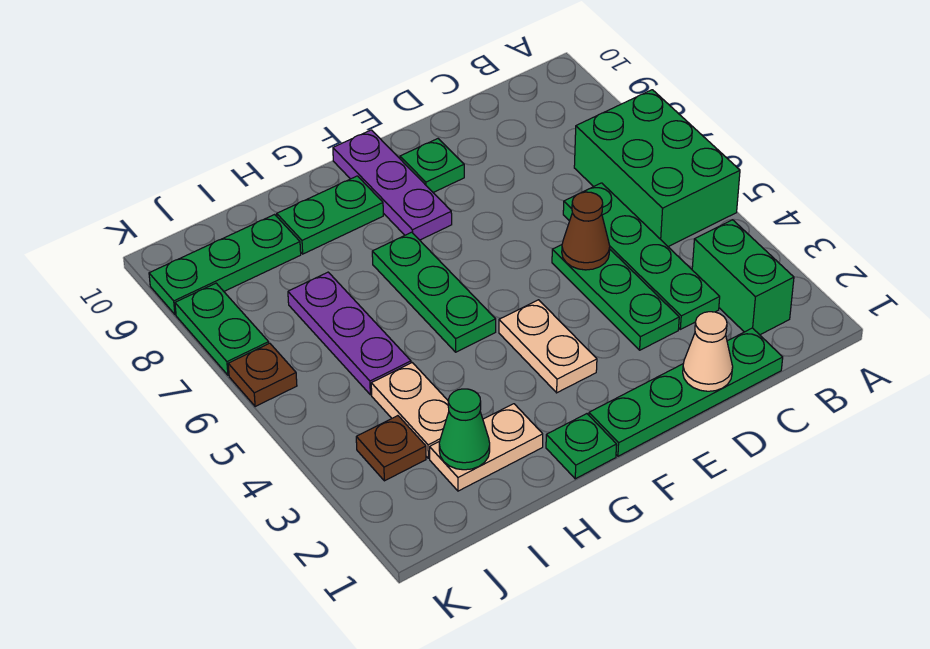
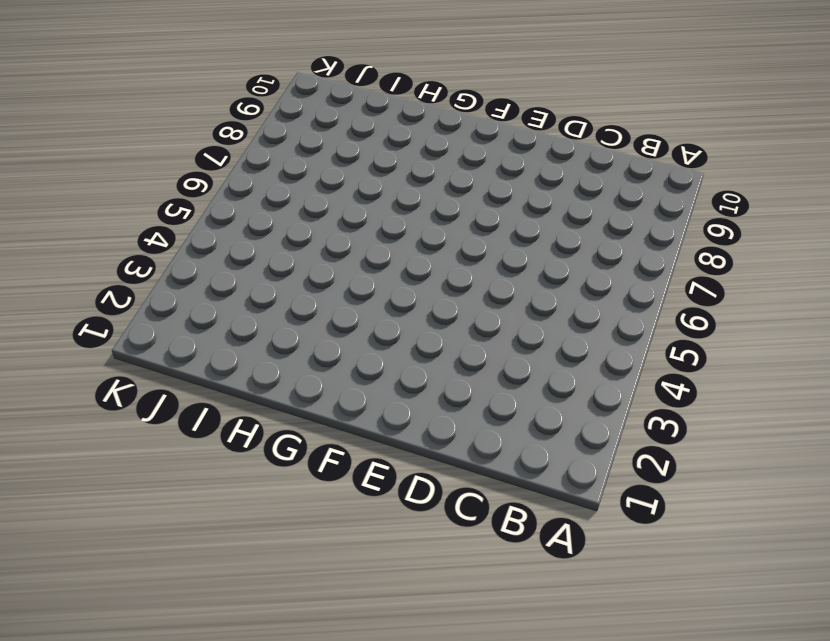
none -> green brick A5:B7 level 1
none -> green brick B2:B3 level 1
none -> green plate C1:F1 level 1

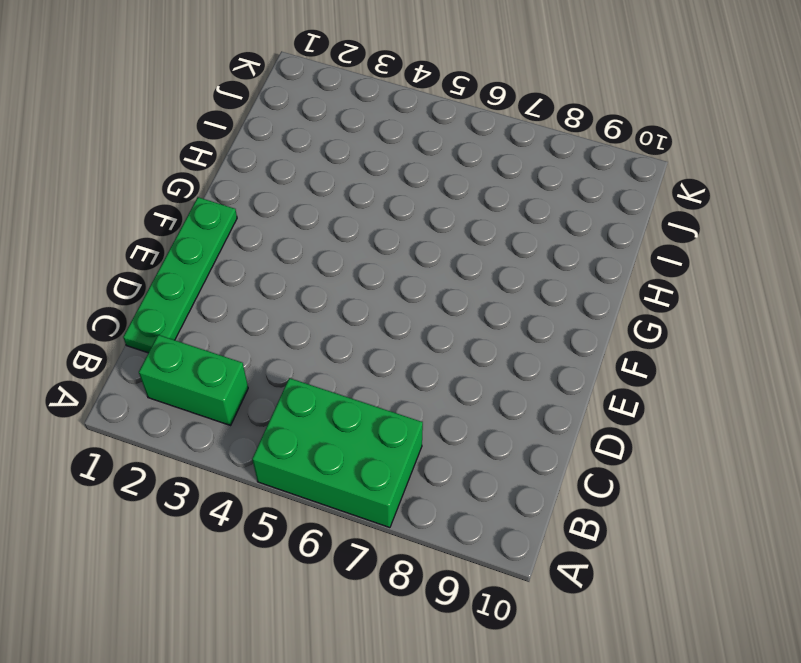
none -> green plate C3:C6 level 1
none -> green plate D3:D5 level 1
none -> green plate E9 level 1

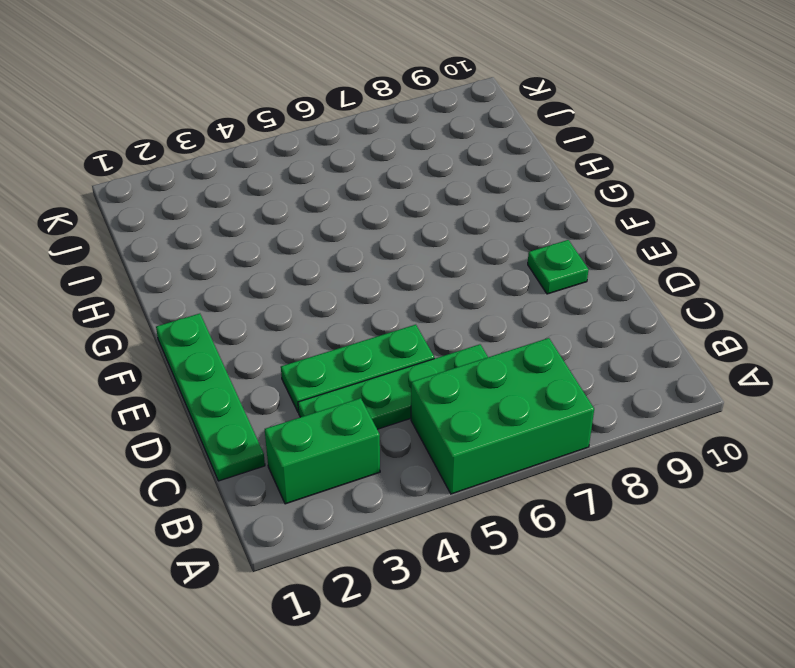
none -> tan plate F3:F4 level 1
none -> purple plate F8:F10 level 1
none -> green plate G1 level 1

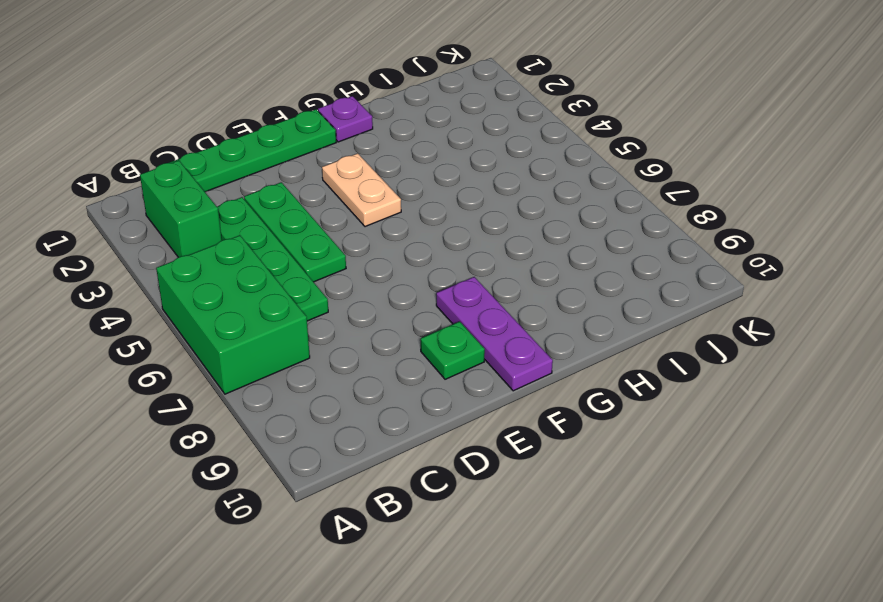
purple plate G1 level 1 -> green plate G1 level 1
none -> green plate G5:G7 level 1
none -> green plate G9:H9 level 1
none -> tan plate H2:I2 level 1

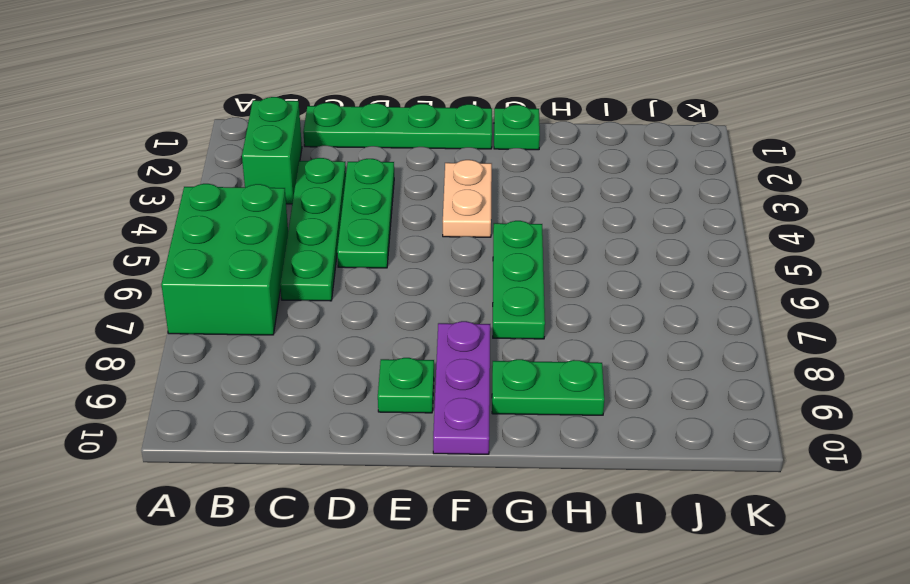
none -> tan plate H2:I2 level 1
none -> tan plate I3:I4 level 1
none -> purple plate I5:I7 level 1

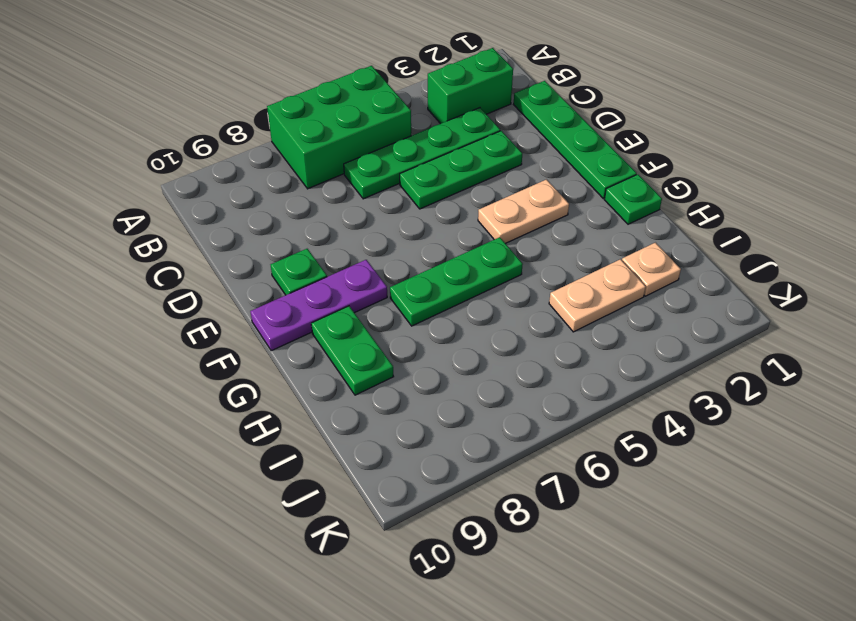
tan plate I2 level 1 -> tan plate H2:I2 level 1
none -> purple plate I5:I7 level 1
none -> green plate I9:K9 level 1
none -> brown plate J3 level 1

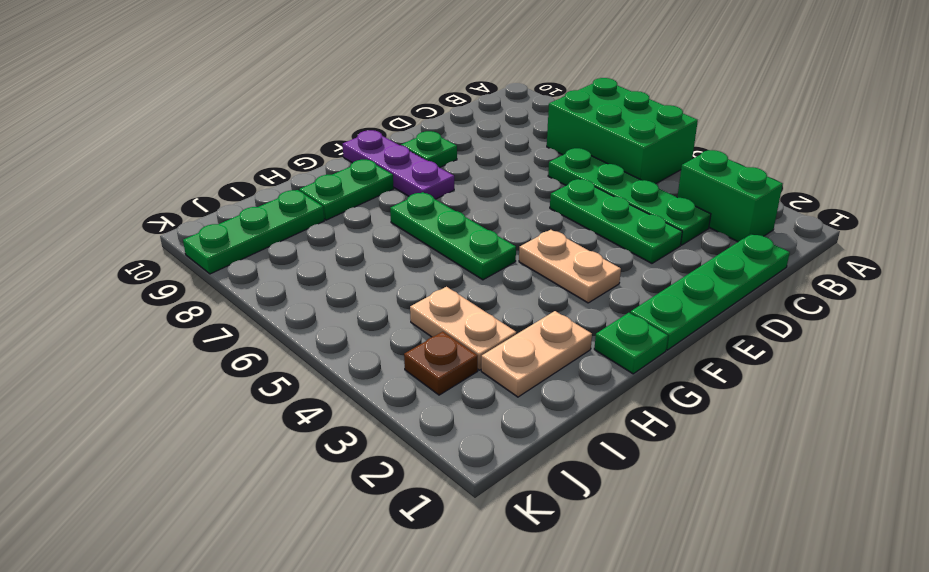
none -> purple plate I5:I7 level 1
none -> brown plate K6 level 1
none -> green plate K7:K8 level 1

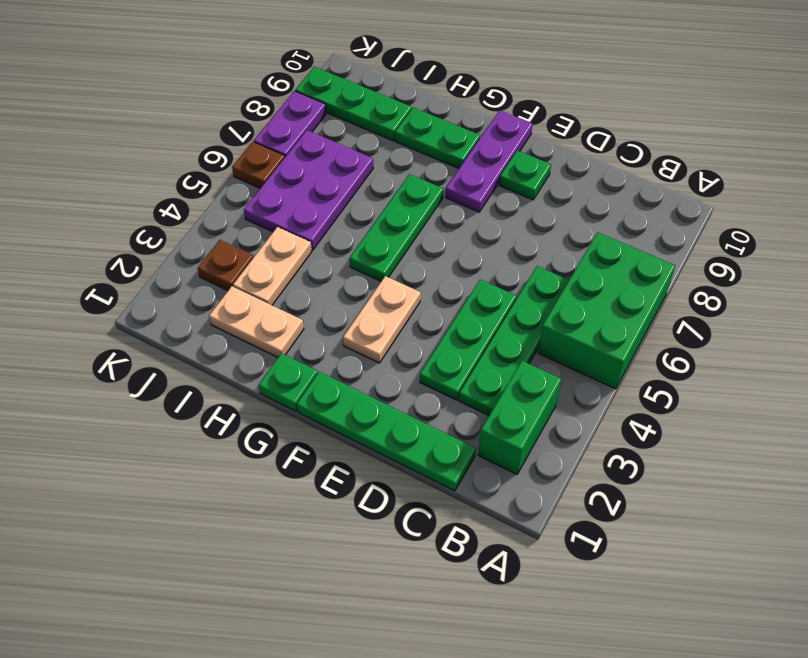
purple plate I5:J7 level 1 -> purple plate I5:I7 level 1
purple plate K7:K8 level 1 -> green plate K7:K8 level 1
none -> tan cone D1 level 2
none -> brown cone D5 level 2
none -> green cone I2 level 2

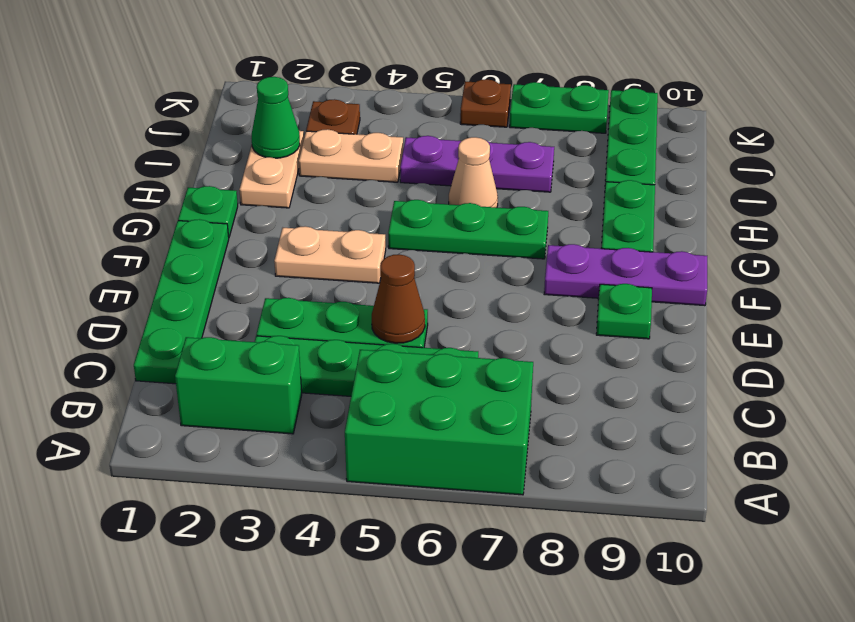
tan cone H6 level 1 -> tan cone D1 level 2

